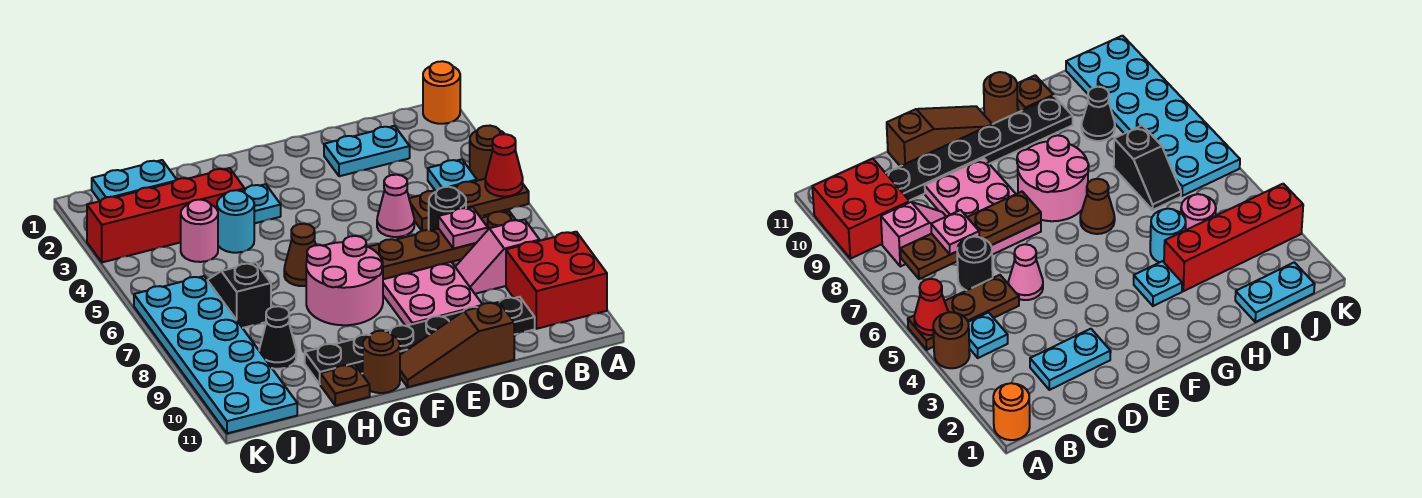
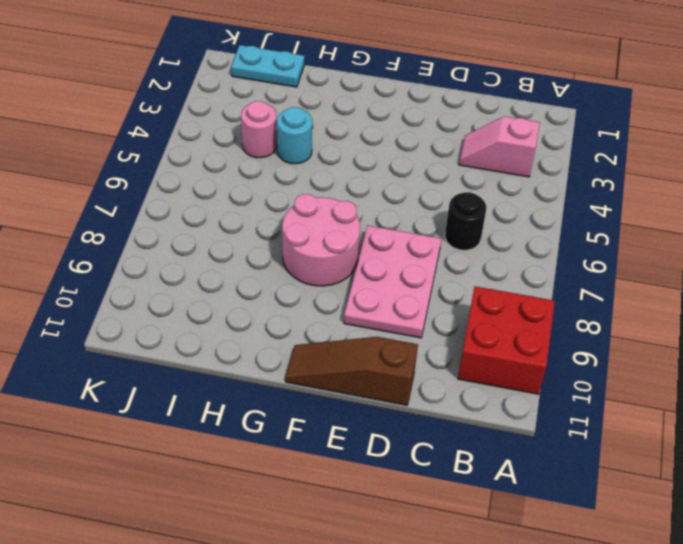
pink slope B3:C3 level 1 top B -> pink slope B8:C8 level 1 top B
none -> orange round brick A1 level 1
none -> brown round brick A4 level 1
none -> brown plate A5:C5 level 1

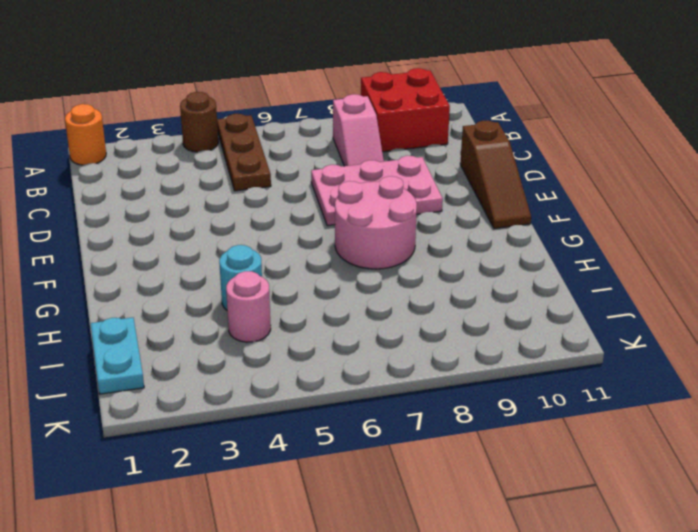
none -> cyan plate B4 level 1
none -> cyan plate C2:D2 level 1
none -> black round brick C6 level 1

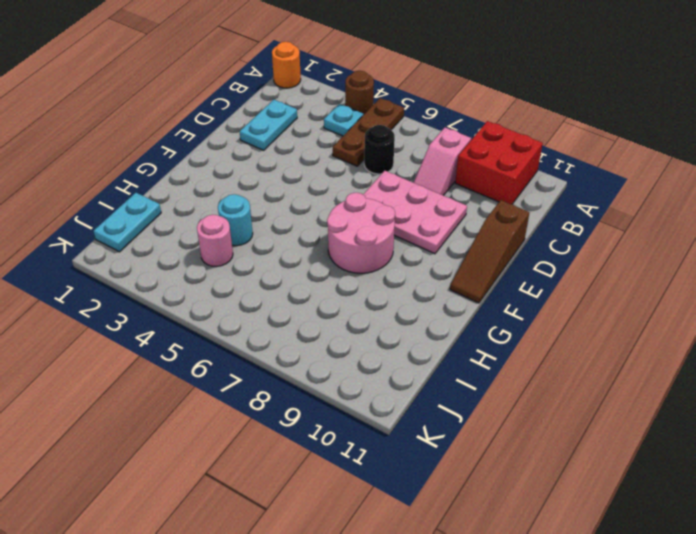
none -> black plate C10:H10 level 1
none -> pink cone D5 level 1
none -> cyan plate G3 level 1

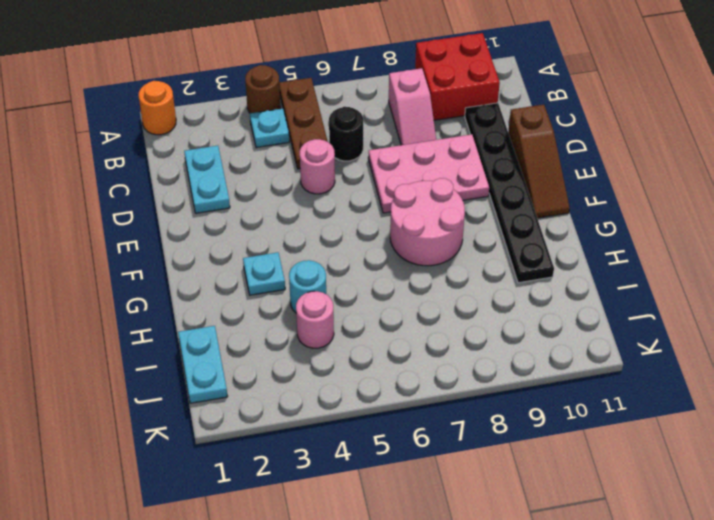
pink round brick D5 level 1 -> pink cone D5 level 1
none -> brown cone G6 level 1
none -> brown round brick G11 level 1
none -> red brick H3:K3 level 1

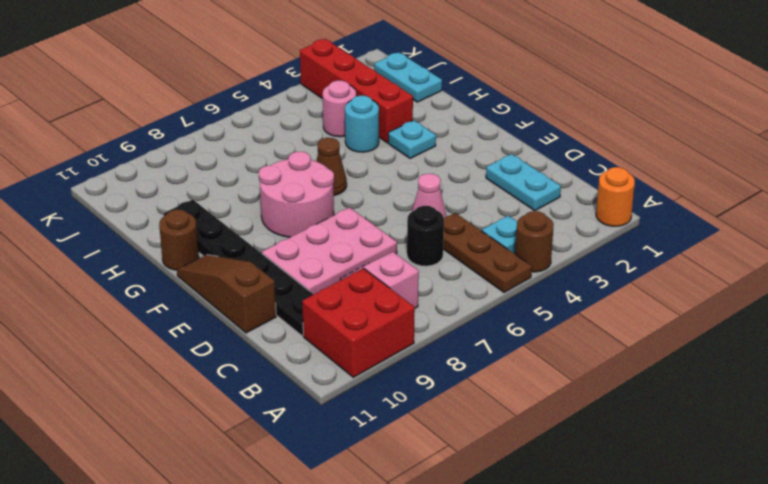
none -> brown plate H11 level 1
none -> black slope I6:I7 level 1 top 7
none -> black cone I9 level 1

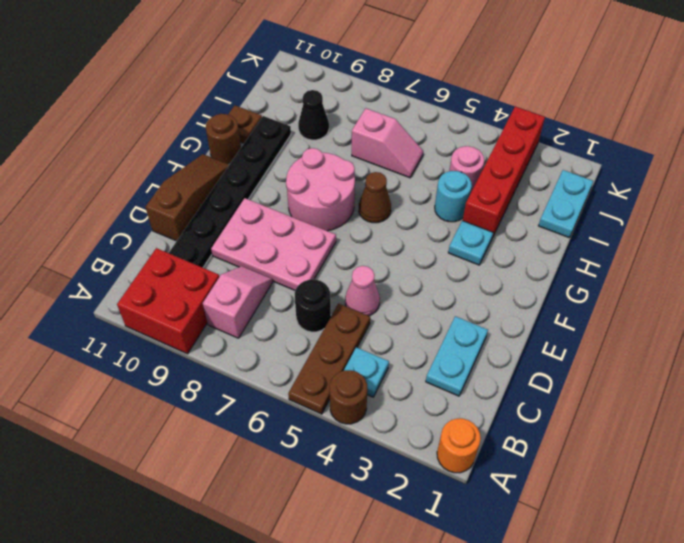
pink slope I6:I7 level 1 top 7 -> black slope I6:I7 level 1 top 7
none -> cyan plate J6:K11 level 1
none -> red cone A5 level 2
none -> brown plate B7:E7 level 2

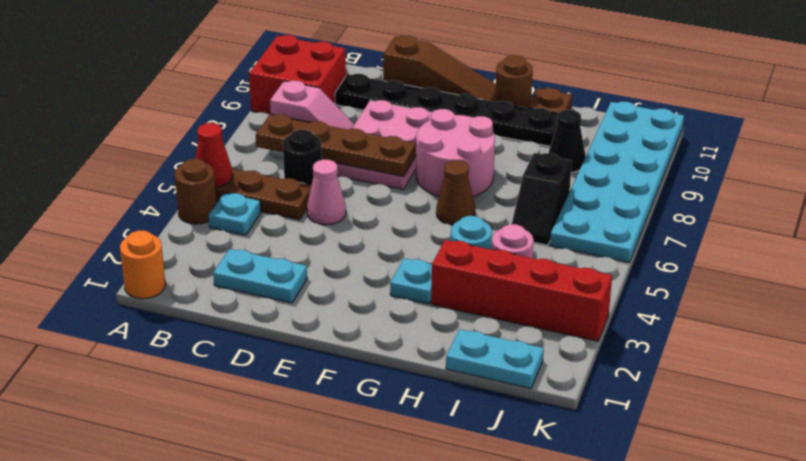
none -> pink plate C7 level 3

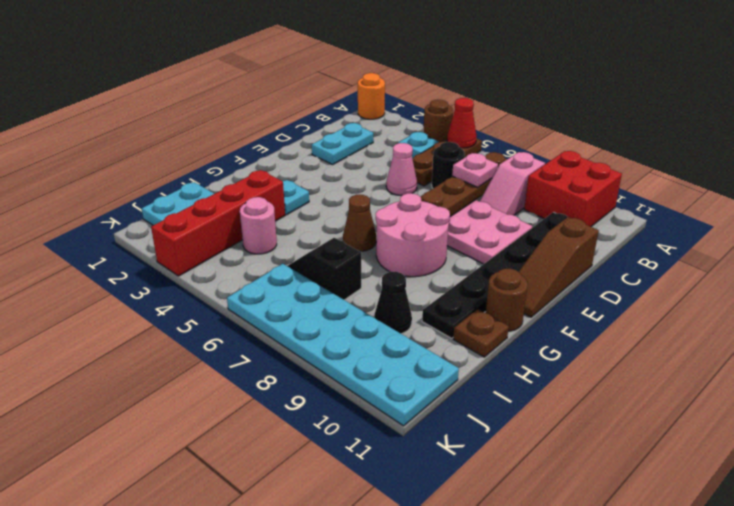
none -> cyan round brick H4 level 1

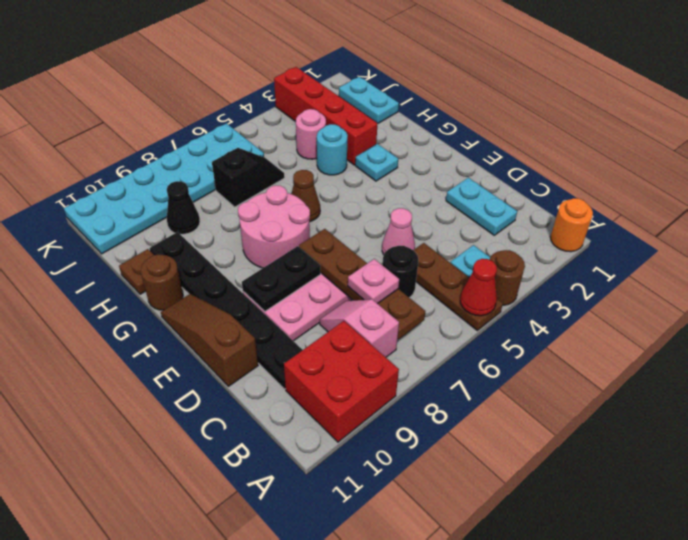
black plate E8:E9 level 2 -> none

